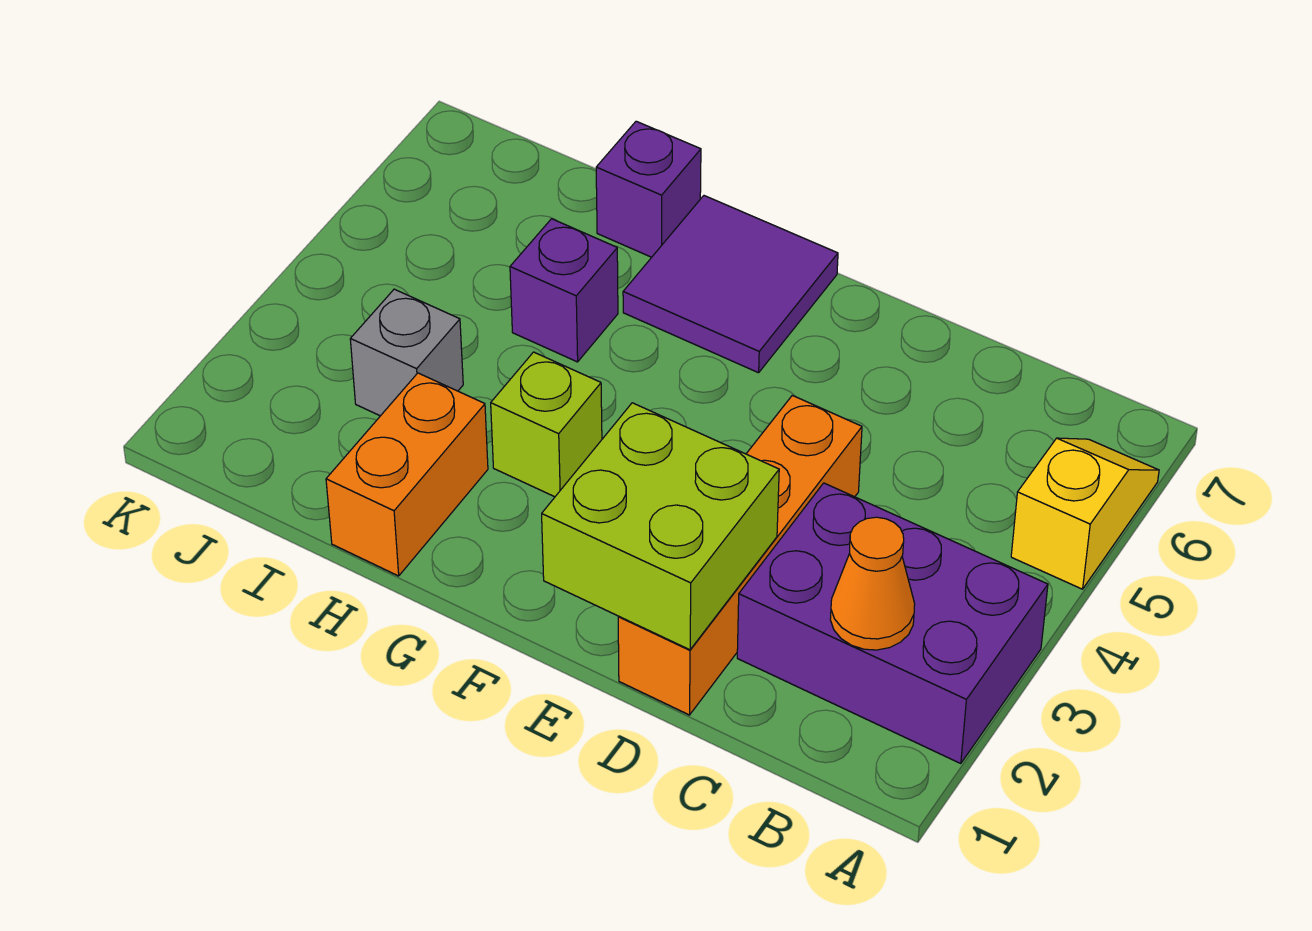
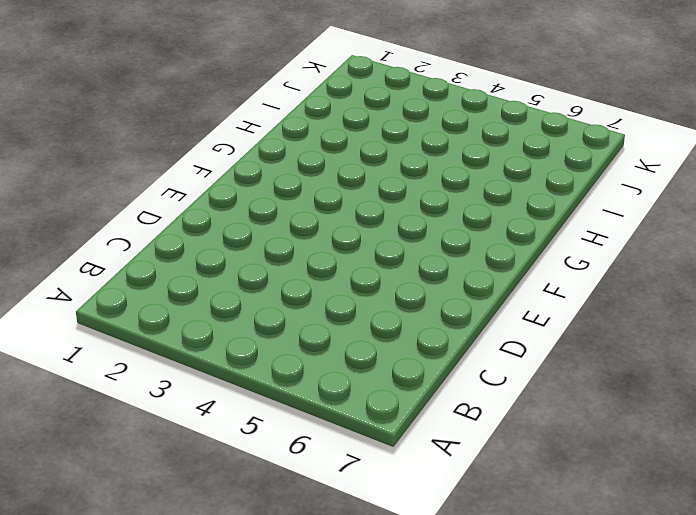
none -> purple brick A2:C3 level 1
none -> yellow slope A5:A6 level 1 top 5

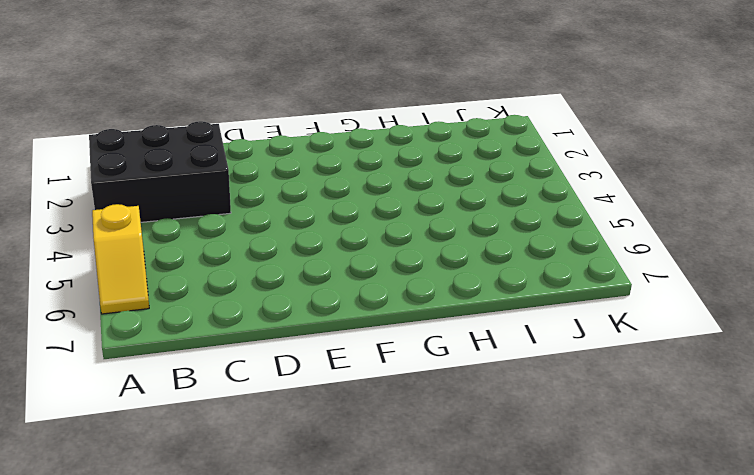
black brick A2:C3 level 1 -> purple brick A2:C3 level 1
none -> orange brick D1:D4 level 1
none -> purple tile F6:G7 level 1

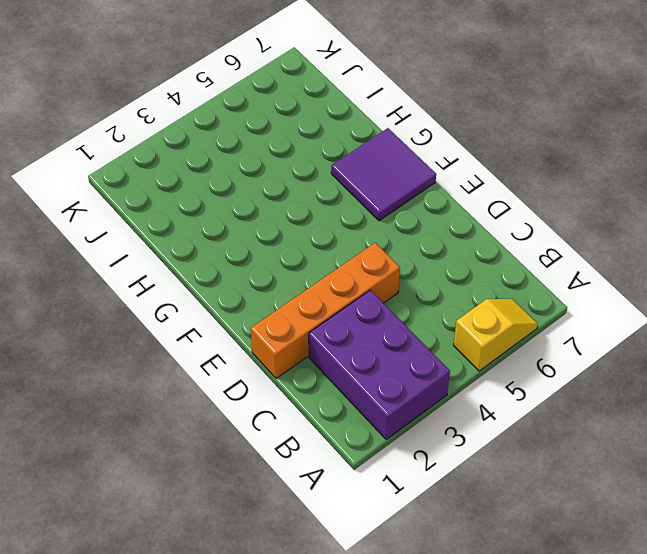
none -> lime brick G3 level 1
none -> orange brick H1:H2 level 1

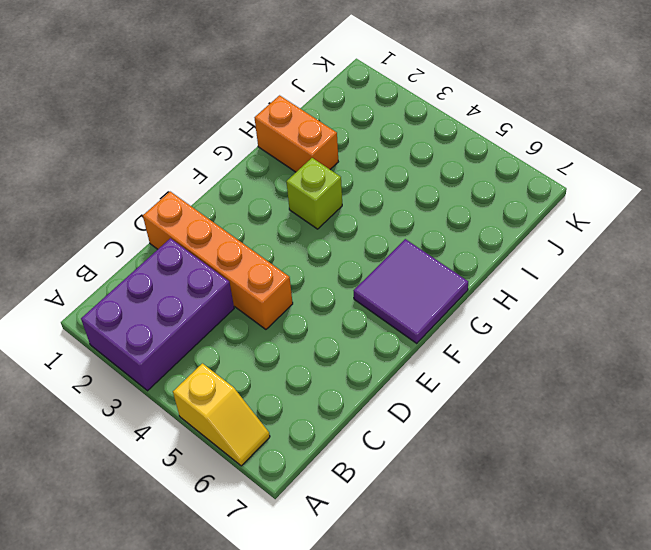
none -> purple brick H5 level 1
none -> purple brick H7 level 1

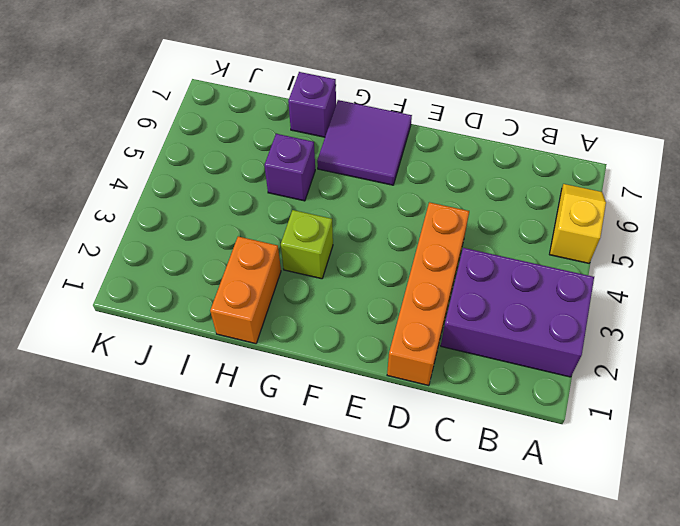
none -> grey brick I3 level 1
none -> orange cone B2 level 2

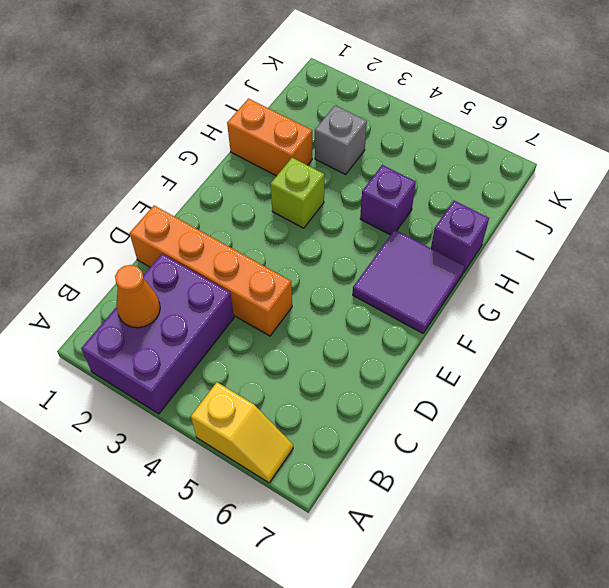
none -> lime brick D1:E2 level 2

